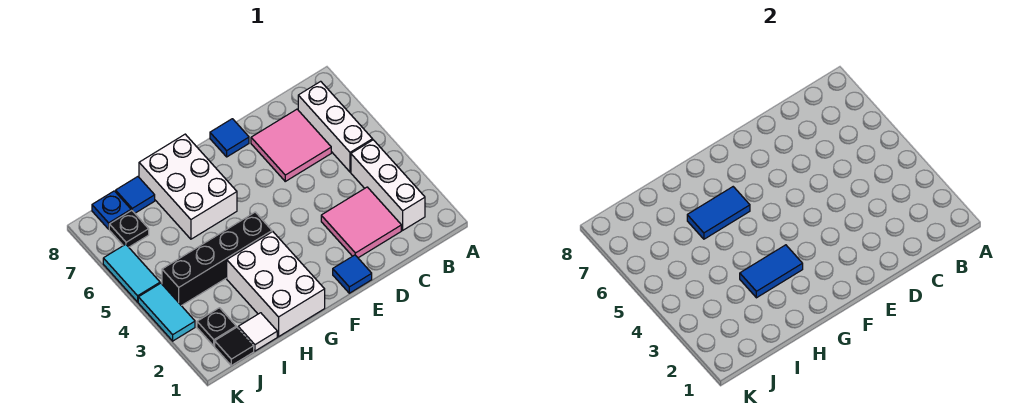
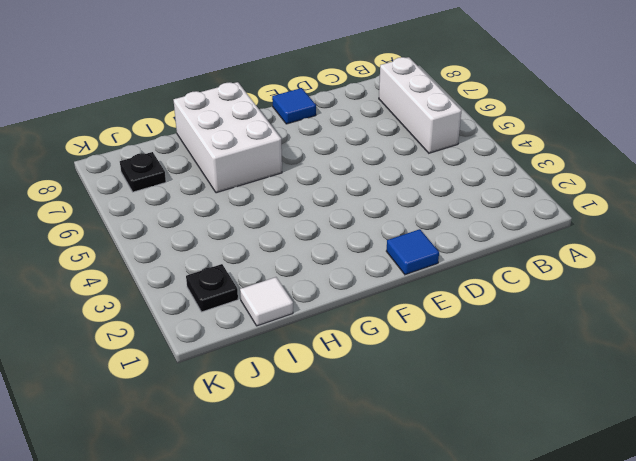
none -> white brick B2:B4 level 1
none -> pink tile C2:D3 level 1
none -> pink tile C6:D7 level 1

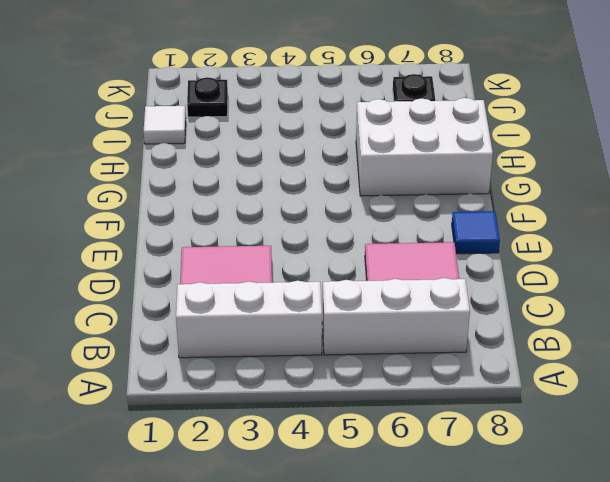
none -> blue tile E1 level 1
none -> white brick G1:H3 level 1
none -> black brick G4:J4 level 1

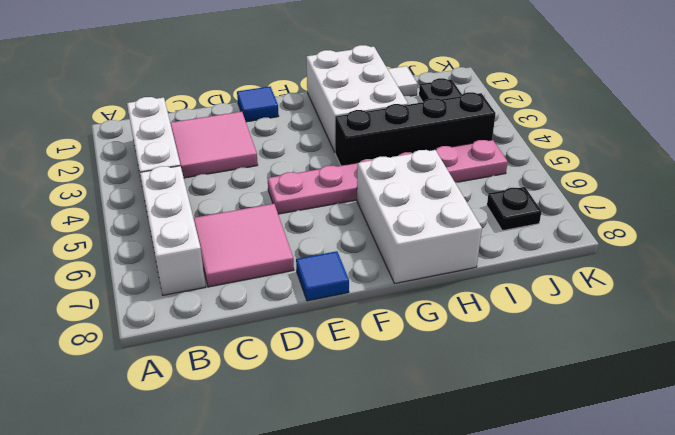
pink plate E5:J5 level 1 -> none
none -> blue tile I8 level 1
none -> black tile J1 level 1
none -> blue plate J8 level 1

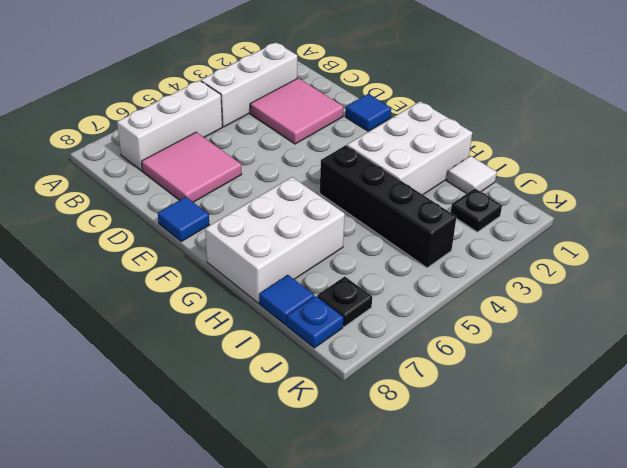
none -> black tile J1 level 1
none -> cyan tile K3:K4 level 1
none -> cyan tile K5:K6 level 1

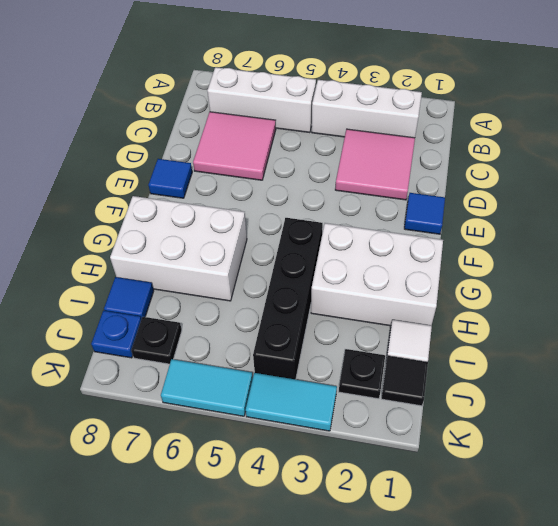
none -> blue tile G3:H3 level 2
none -> blue tile G6:H6 level 2

